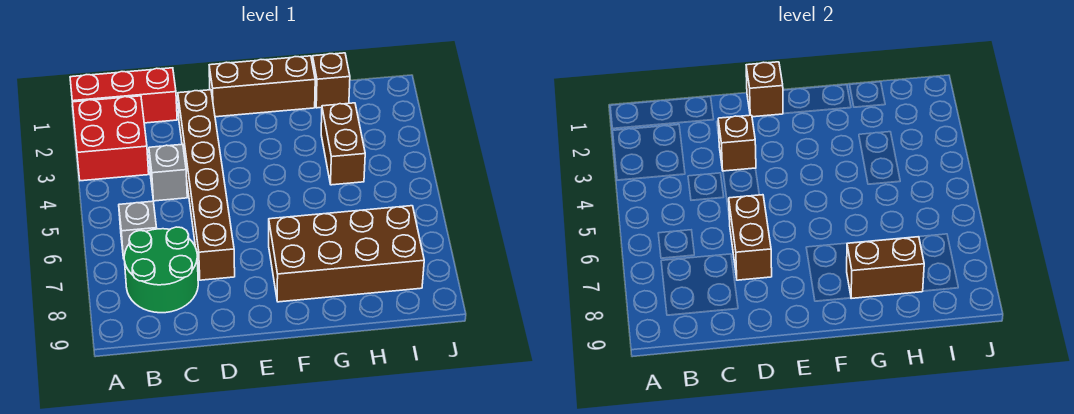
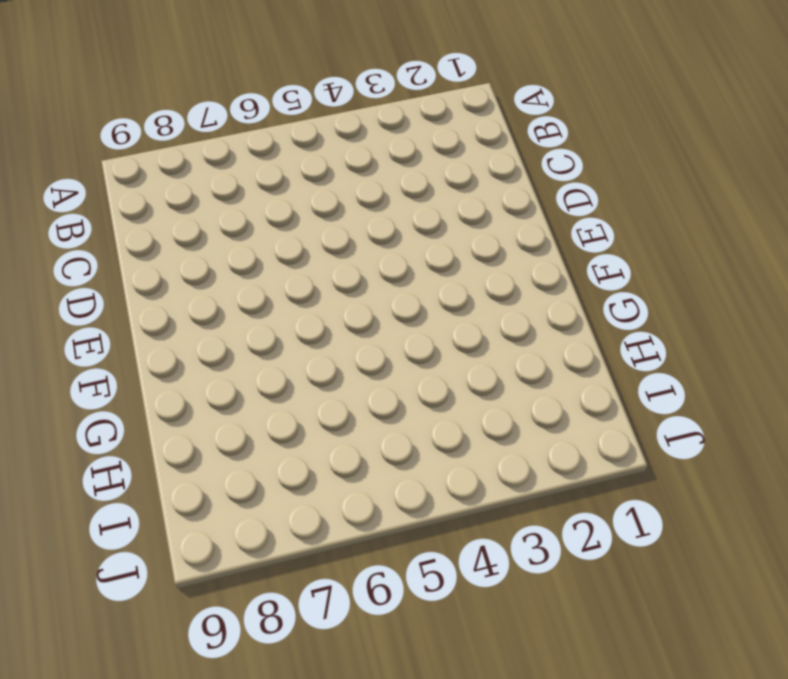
none -> red brick A1:C1 level 1
none -> red brick A2:B3 level 1
none -> grey brick B6 level 1

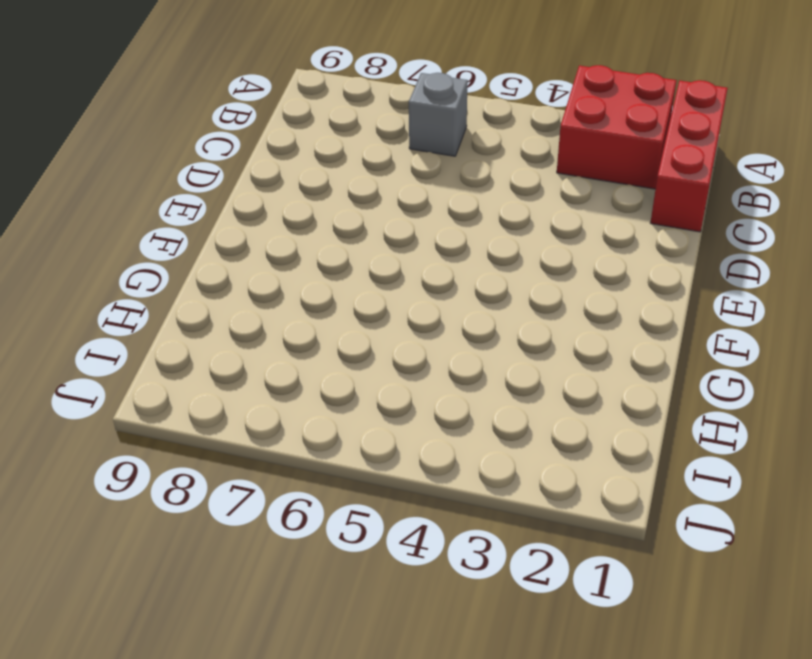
none -> green round brick B7:C8 level 1
none -> grey brick C4 level 1
none -> brown brick D2:D7 level 1

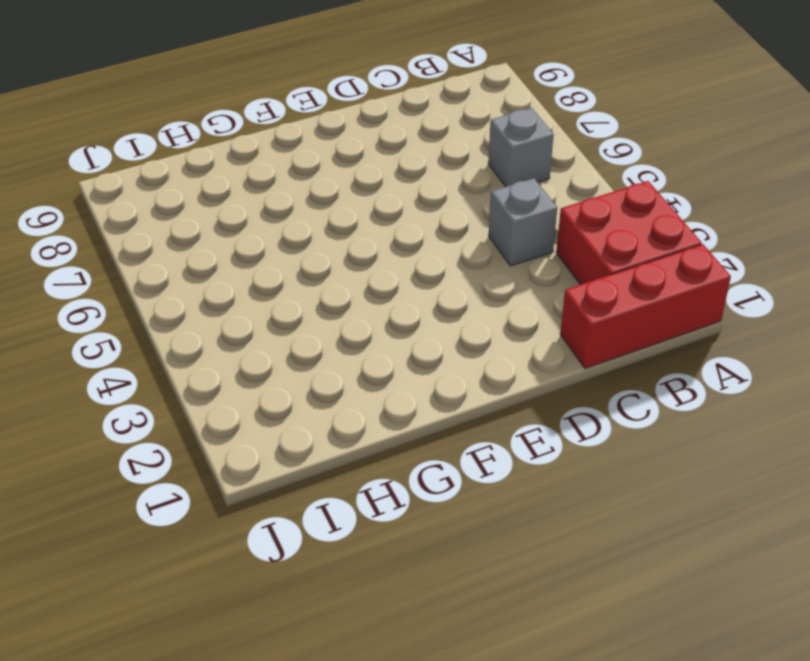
none -> green round brick B7:C8 level 1
none -> brown brick D2:D7 level 1
none -> brown brick E1:G1 level 1

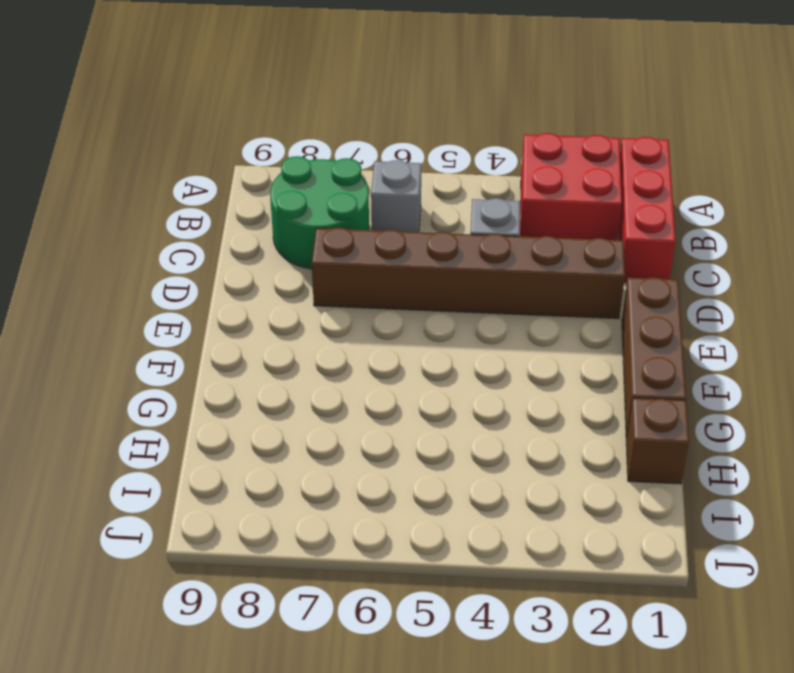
none -> brown brick F7:I8 level 1
none -> brown brick H3:H4 level 1
none -> brown brick D3 level 2

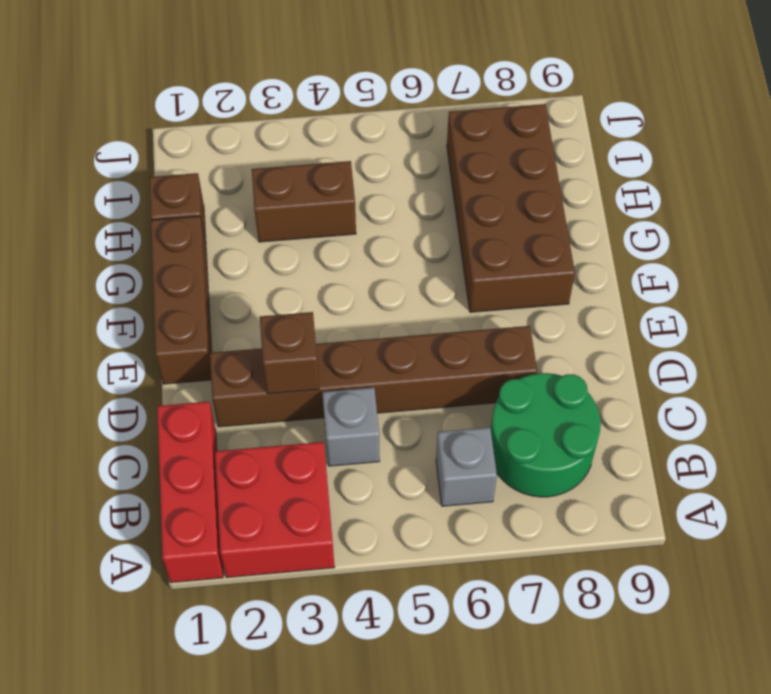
none -> brown brick D6:D7 level 2
none -> brown brick E1 level 2
none -> brown brick G8:H8 level 2

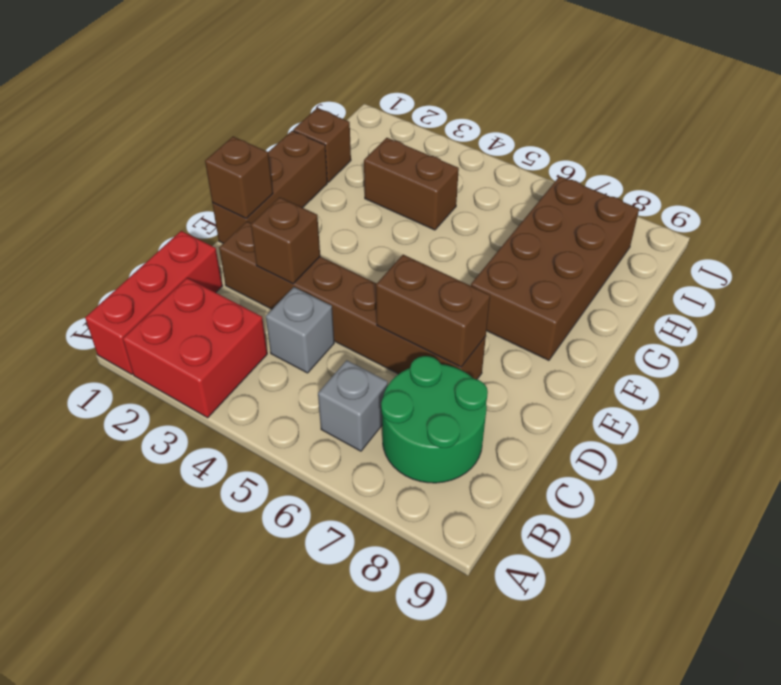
none -> brown brick G8:H8 level 2

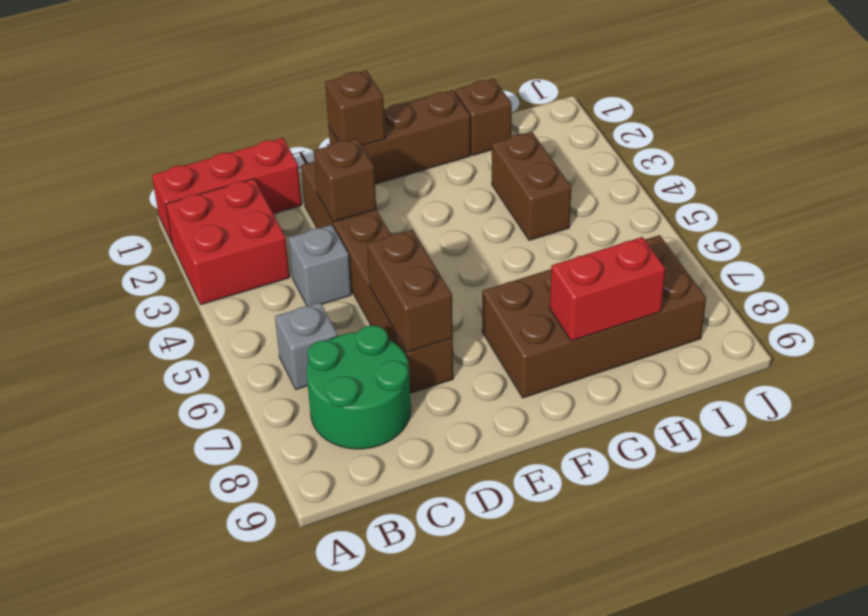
red brick G8:H8 level 2 -> brown brick G8:H8 level 2

